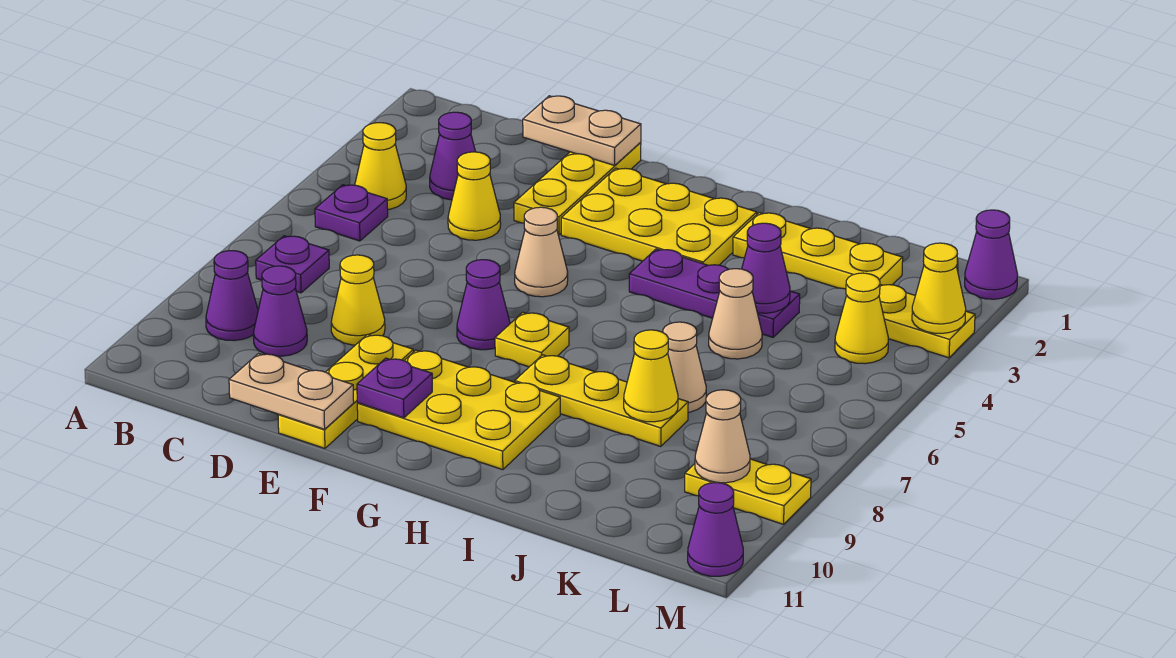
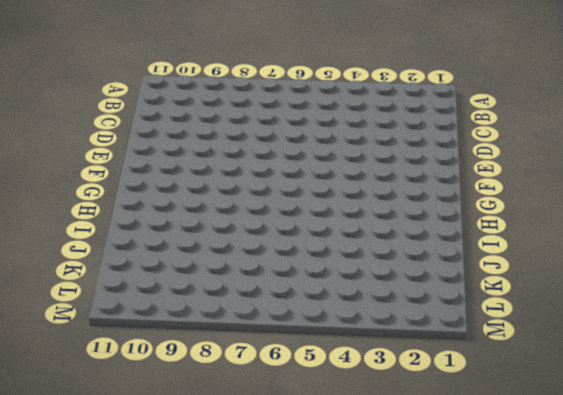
none -> yellow cone B4 level 1
none -> purple plate B5 level 1
none -> purple plate B7 level 1
none -> purple cone B9 level 1

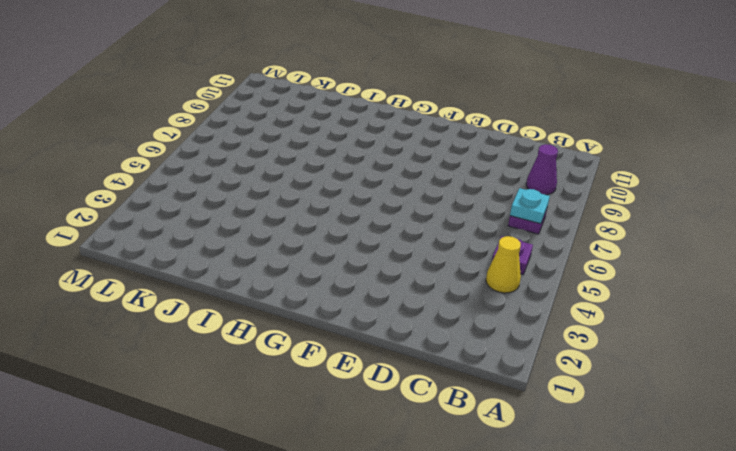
cyan plate B7 level 2 -> none
none -> purple cone C3 level 1
none -> purple cone C9 level 1
none -> yellow cone D4 level 1
none -> yellow cone D8 level 1

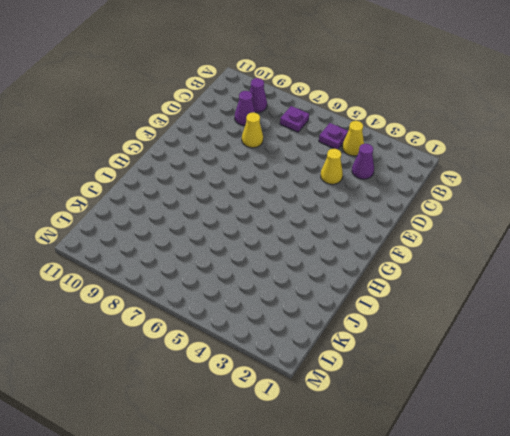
none -> yellow plate E1:E3 level 1
none -> yellow plate E9:E11 level 1
none -> yellow plate F2:H3 level 1
none -> tan cone F5 level 1

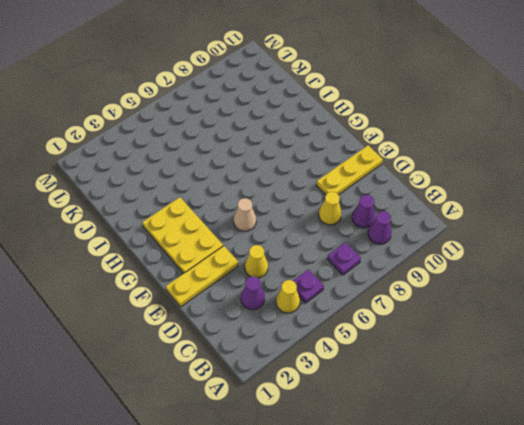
none -> purple cone F7 level 1
none -> yellow plate F9:H10 level 1
none -> yellow plate G7 level 1
none -> purple plate H4:J4 level 1

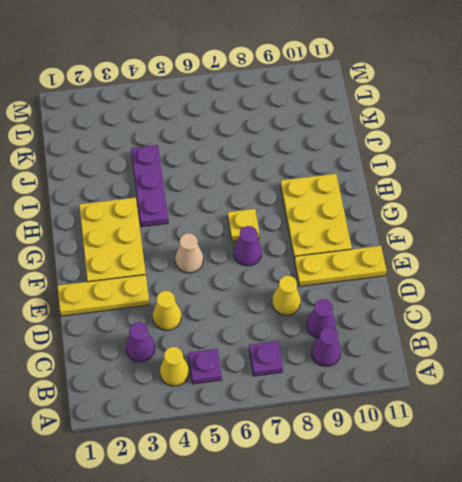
none -> yellow plate H8:J8 level 1
none -> yellow plate I2:K2 level 1
none -> tan cone J5 level 1
none -> tan cone J7 level 1

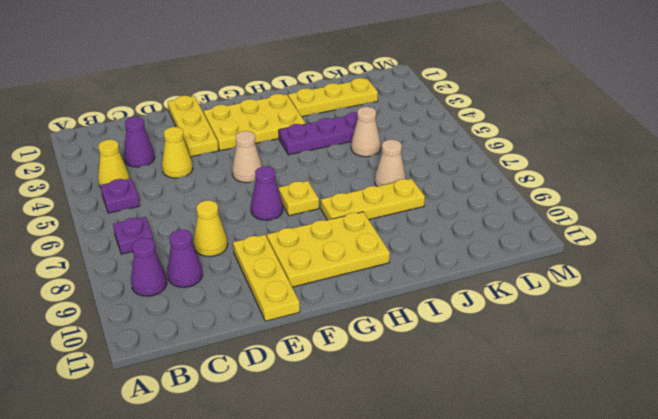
none -> yellow plate L3:M3 level 1
none -> yellow cone L4 level 1
none -> yellow plate L9:M9 level 1
none -> purple cone M1 level 1

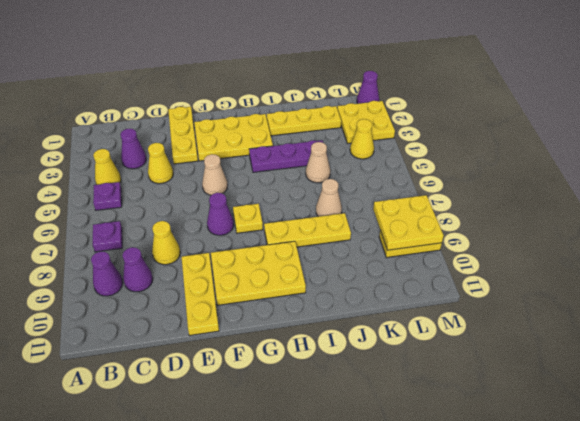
yellow plate L2:M3 level 1 -> yellow plate L3:M3 level 1
yellow plate L8:M9 level 2 -> tan cone L9 level 2
none -> purple cone M11 level 1
none -> tan plate D1:E1 level 2
none -> tan plate D11:E11 level 2
none -> purple plate F10 level 2

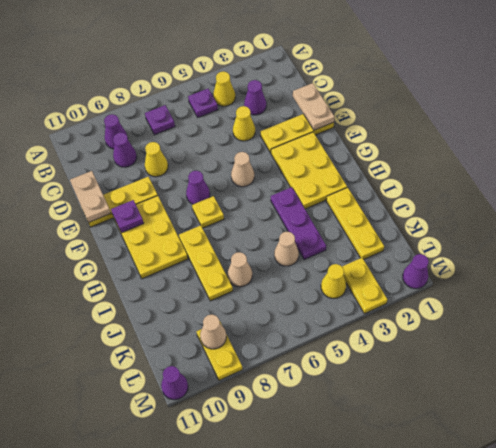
none -> purple cone J4 level 2
none -> yellow cone J8 level 2
none -> yellow cone M3 level 2

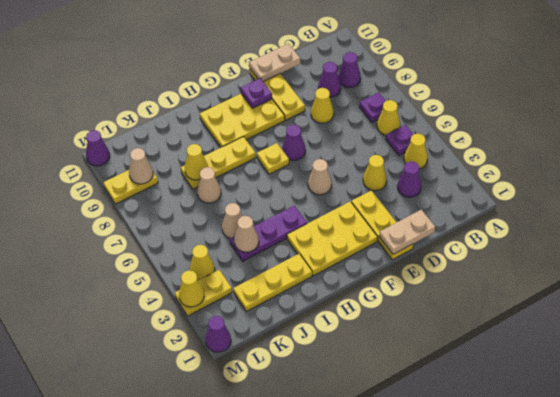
yellow cone B6 level 1 -> none
tan cone J4 level 2 -> purple cone J4 level 2

